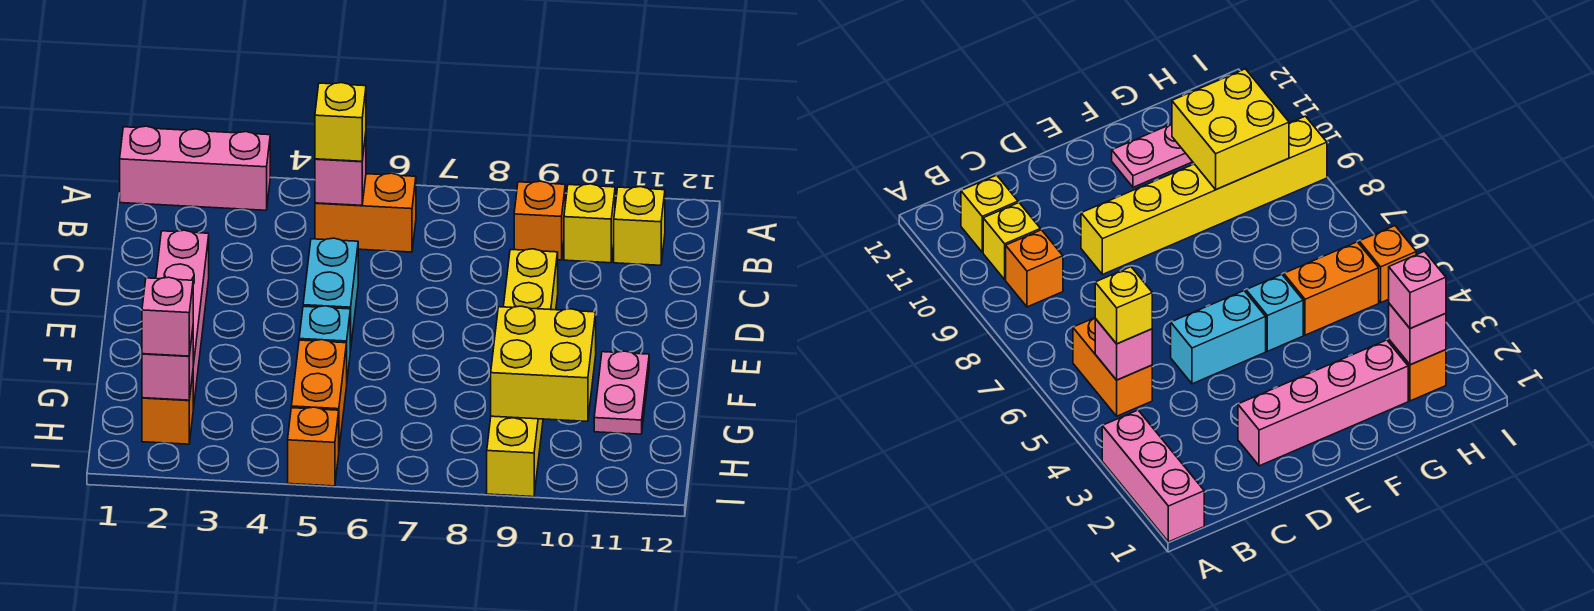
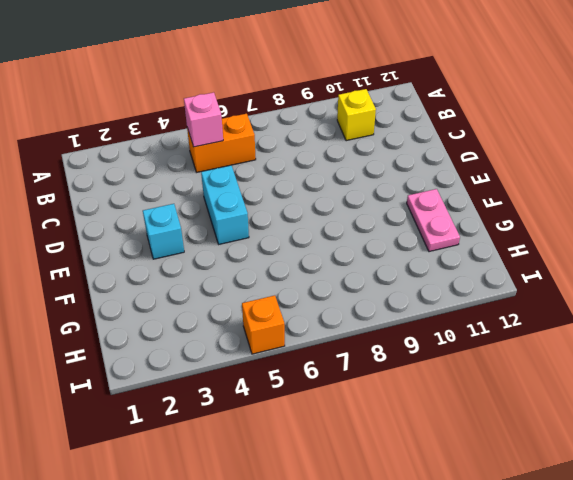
cyan brick E3 level 1 -> cyan brick F5 level 1
none -> pink brick A1:A3 level 1
none -> orange brick B9 level 1
none -> yellow brick B11 level 1

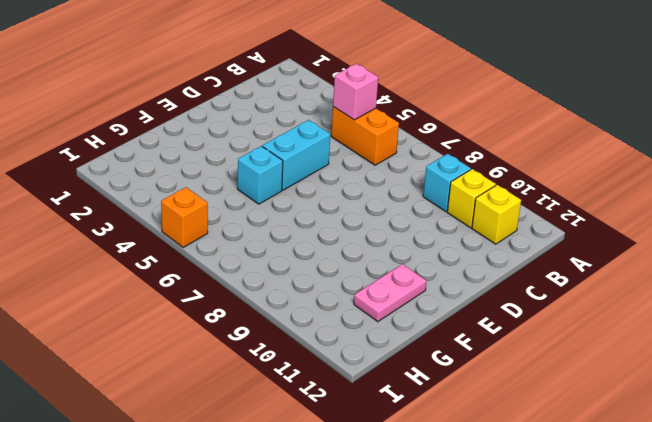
cyan brick B9 level 1 -> orange brick B9 level 1
none -> pink brick A1:A3 level 1
none -> pink brick D2:G2 level 1
none -> yellow brick D9:I9 level 1

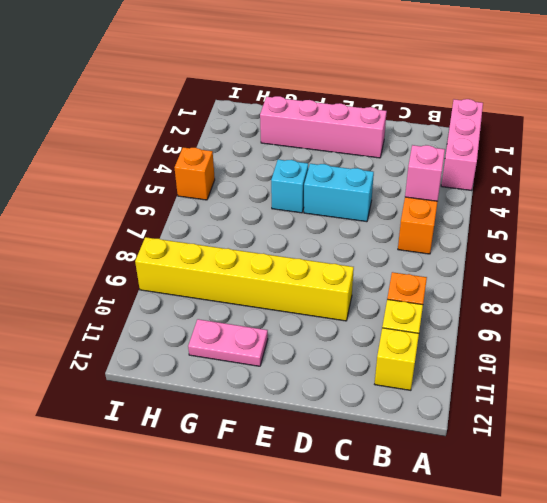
none -> orange brick G5:H5 level 1
none -> orange brick H2 level 1
none -> yellow brick G9:H10 level 2

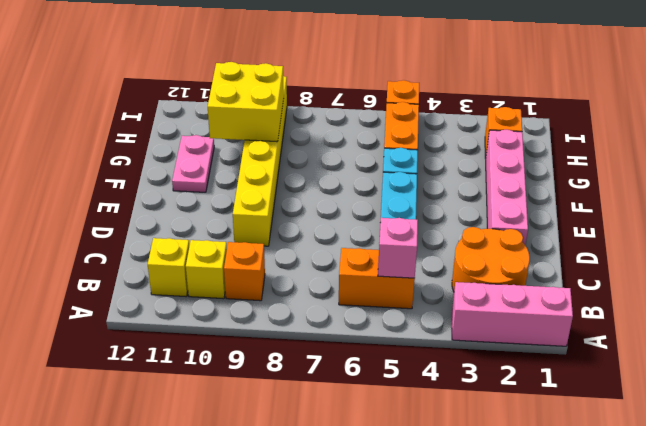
orange round brick B2:C3 level 1 -> none
none -> pink brick H2 level 2
none -> yellow brick B5 level 3
none -> pink brick H2 level 3

